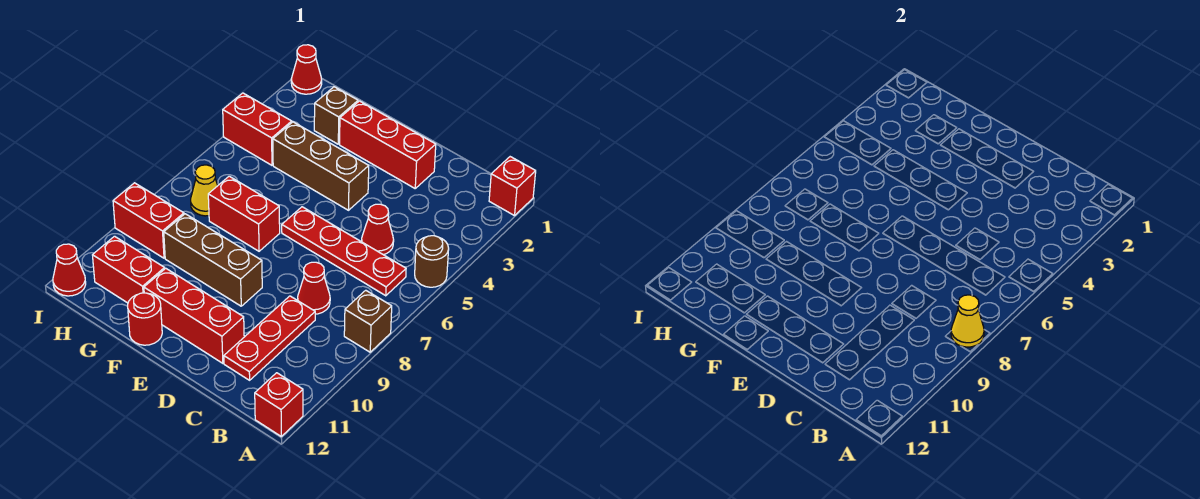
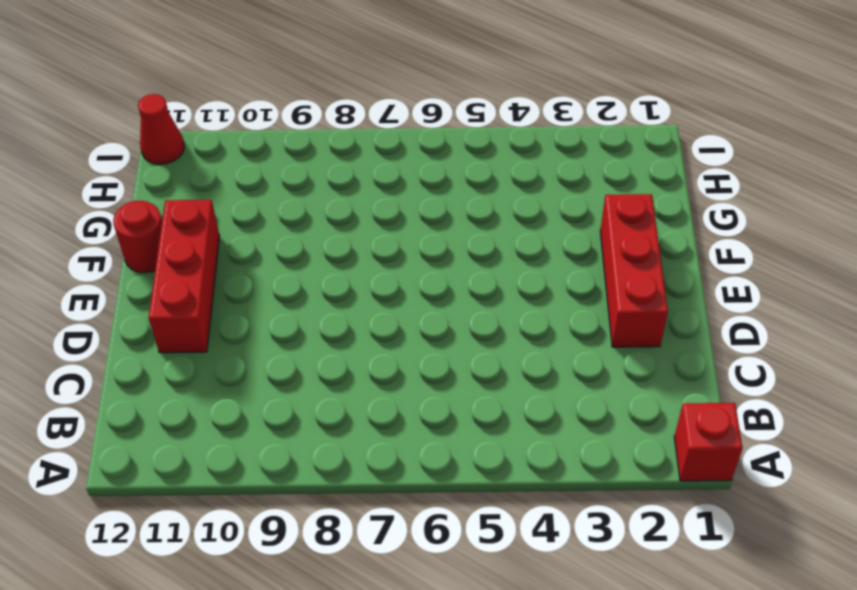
none -> brown round brick A5 level 1
none -> brown brick A8 level 1
none -> red brick A12 level 1

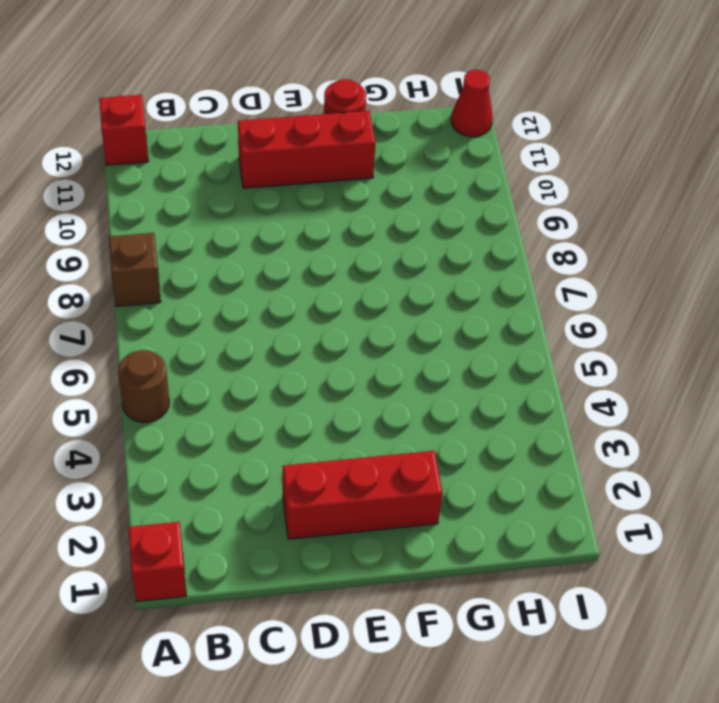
none -> red plate B6:E6 level 1
none -> red cone C5 level 1
none -> red cone C8 level 1

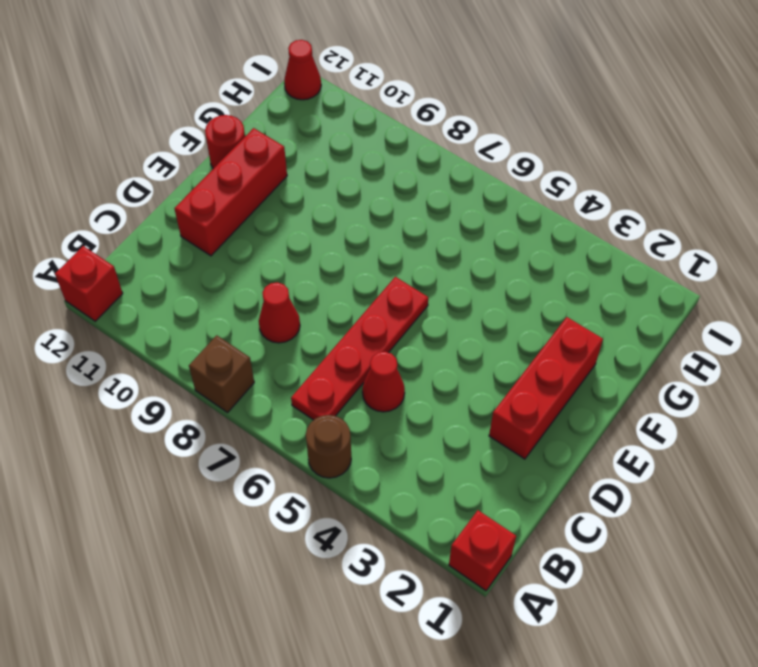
none -> red plate C9:C11 level 1
none -> brown brick E4:G4 level 1
none -> brown brick E9:G9 level 1

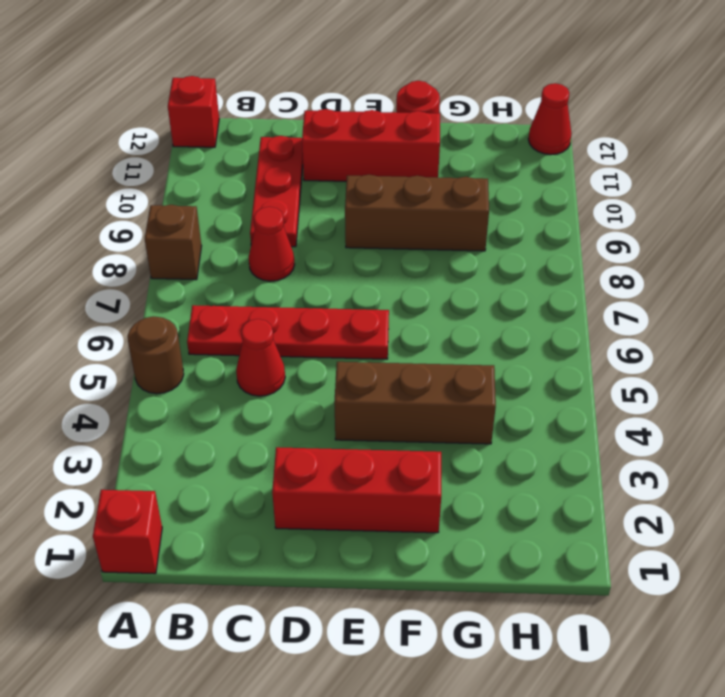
none -> red brick F7:G7 level 1
none -> brown brick G2 level 1
none -> red brick G11:H11 level 1

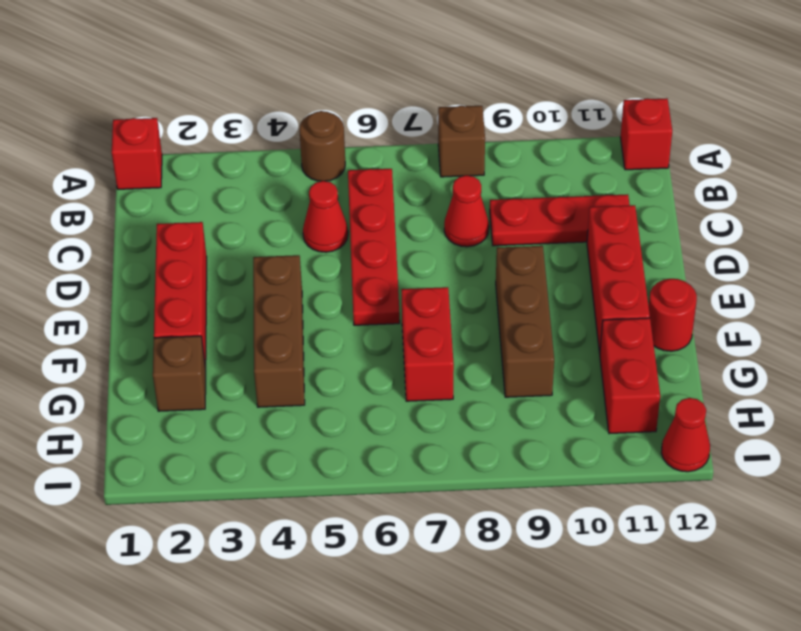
none -> red brick H4:I4 level 1
none -> yellow cone H7 level 1
none -> red brick H9:I9 level 1

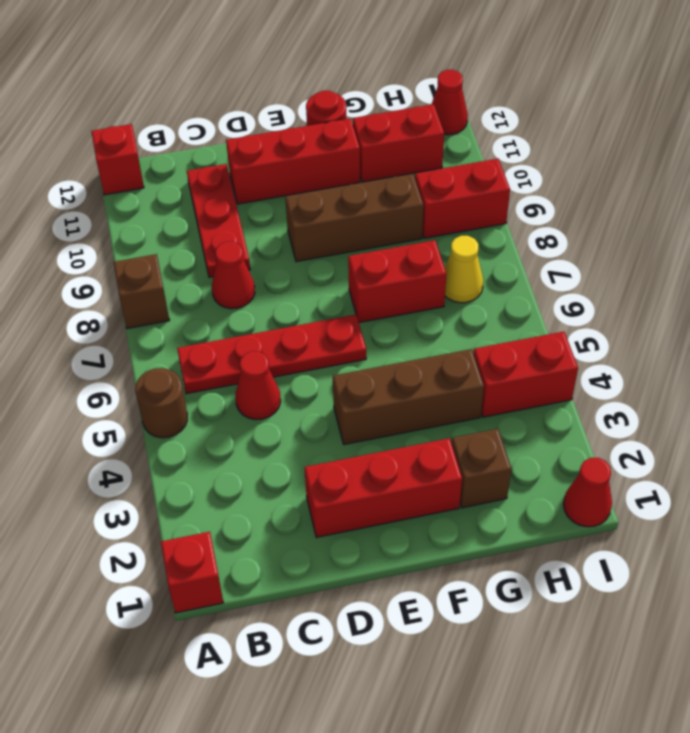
none -> yellow cone A8 level 2

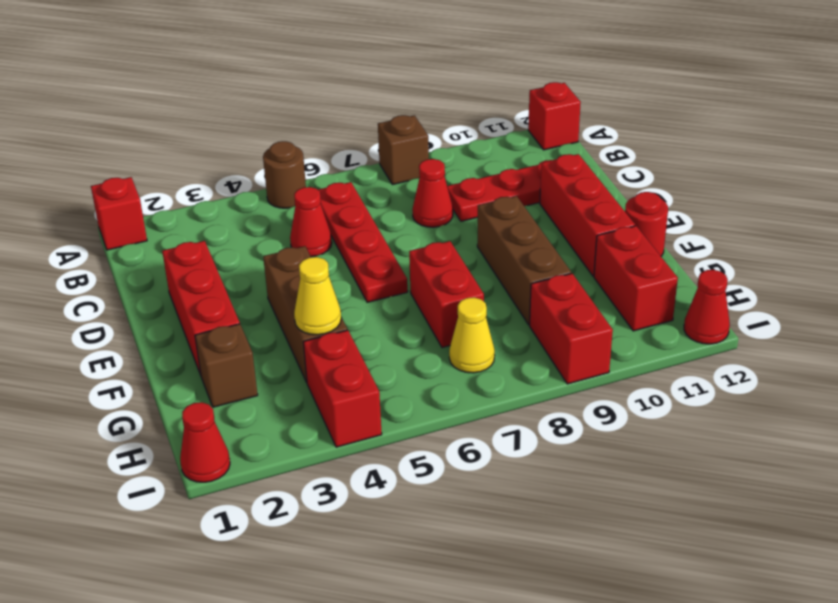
yellow cone G4 level 2 -> yellow cone A8 level 2

